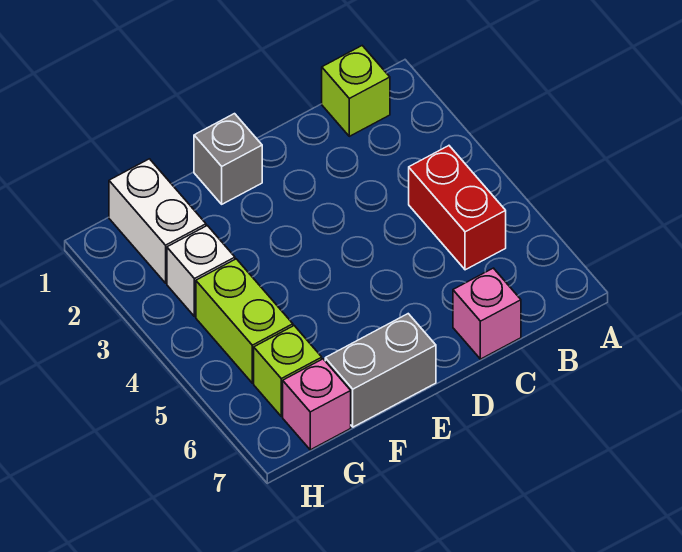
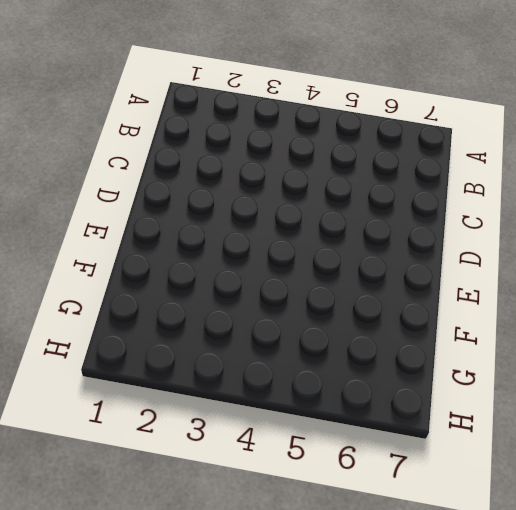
none -> lime brick B1 level 1
none -> red brick B4:B5 level 1

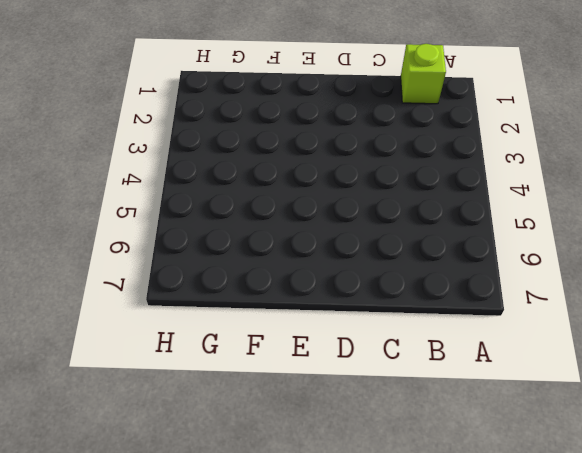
none -> red brick B4:B5 level 1
none -> pink brick C7 level 1

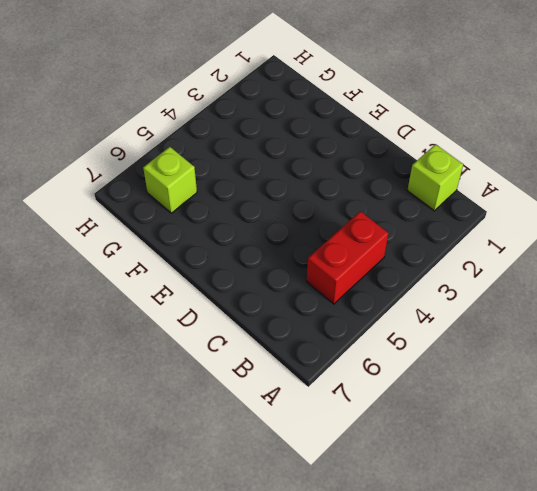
none -> pink brick C7 level 1
none -> grey brick E1 level 1

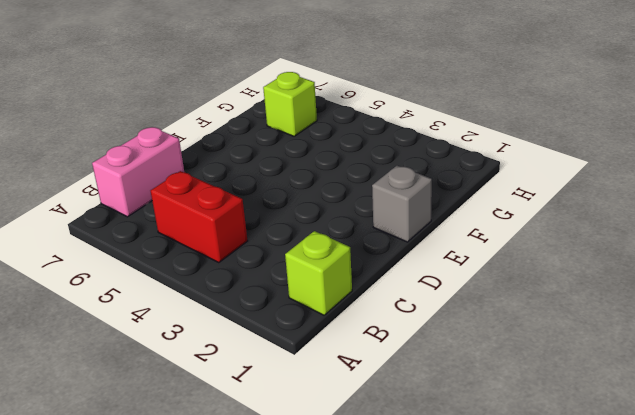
pink brick B7:C7 level 1 -> pink brick C7 level 1
none -> grey brick E7:F7 level 1
none -> white brick G1:G2 level 1

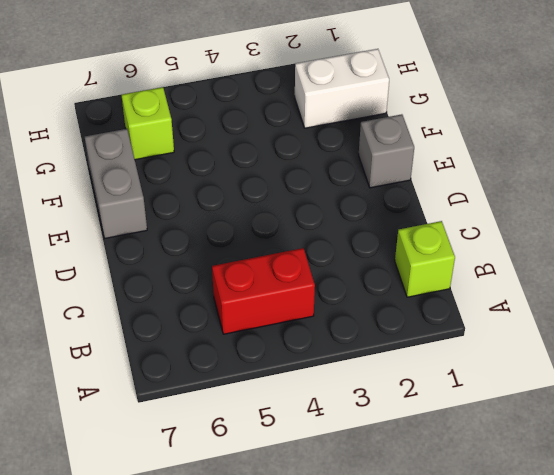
none -> pink brick C7 level 1
none -> white brick G3 level 1

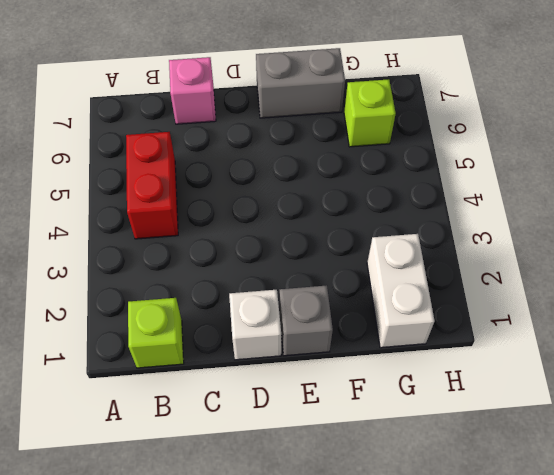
white brick D1 level 1 -> white brick G3 level 1
none -> lime brick G4:G5 level 1
none -> pink brick G7 level 1

